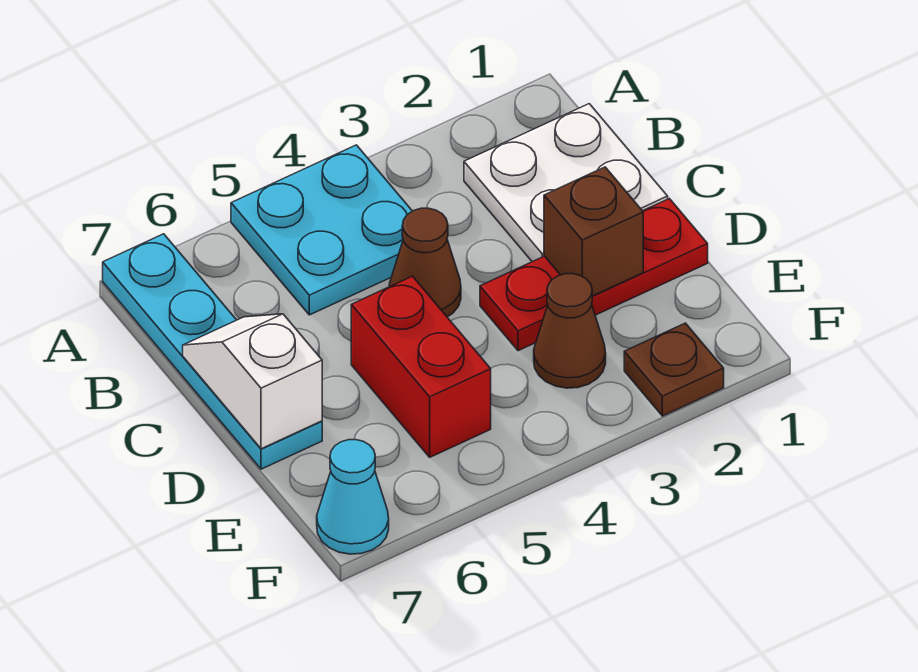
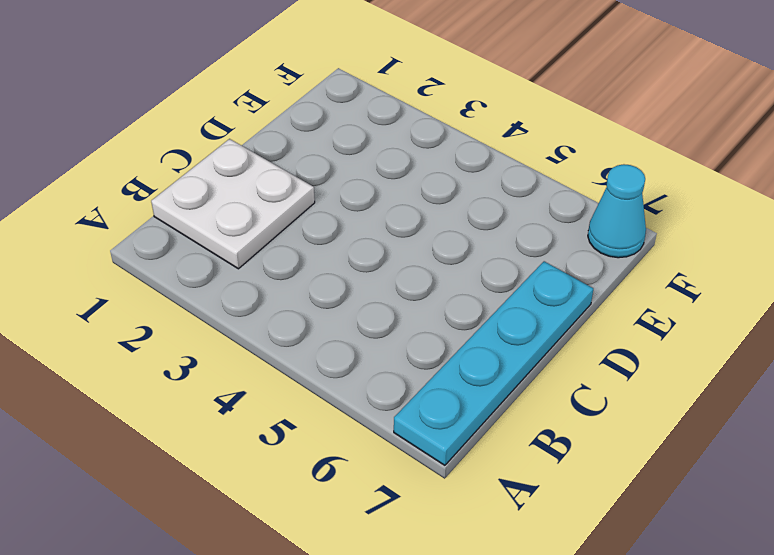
none -> cyan plate A4:B5 level 1
none -> brown cone C4 level 1

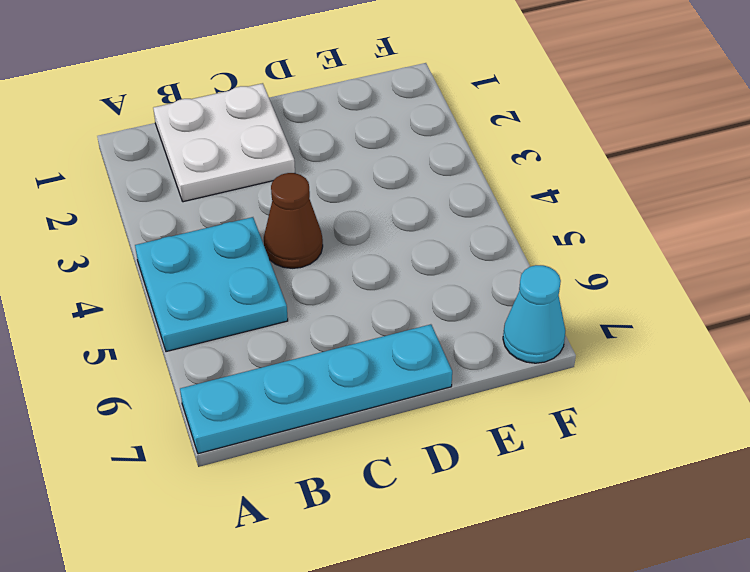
none -> red plate D1:D3 level 1
none -> red brick D5:E5 level 1

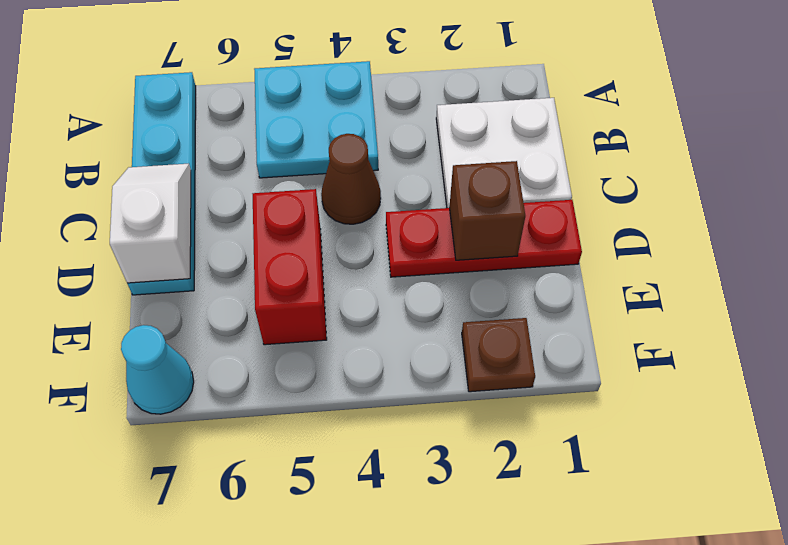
none -> brown cone E3 level 1

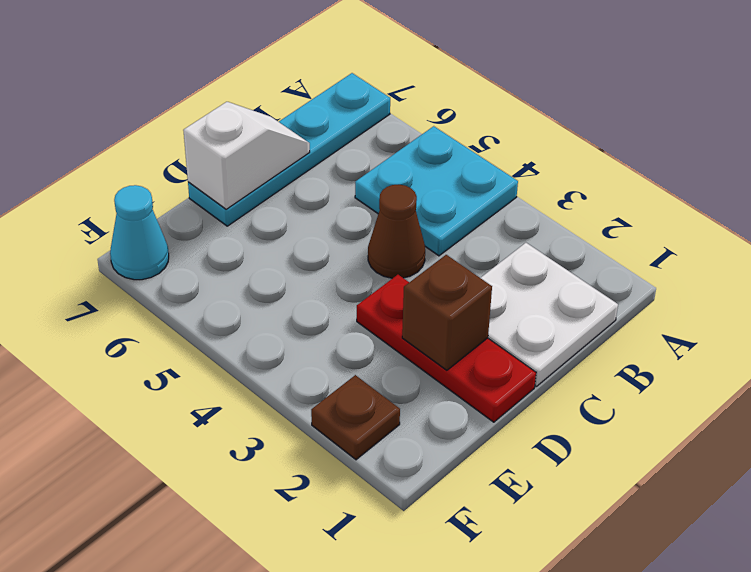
none -> red brick D5:E5 level 1
none -> brown cone E3 level 1

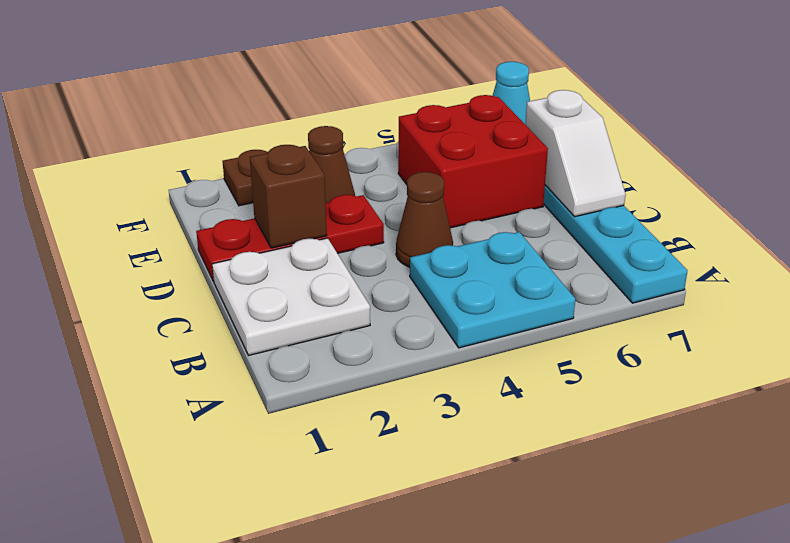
red brick D5:E6 level 1 -> red brick D5:E5 level 1

